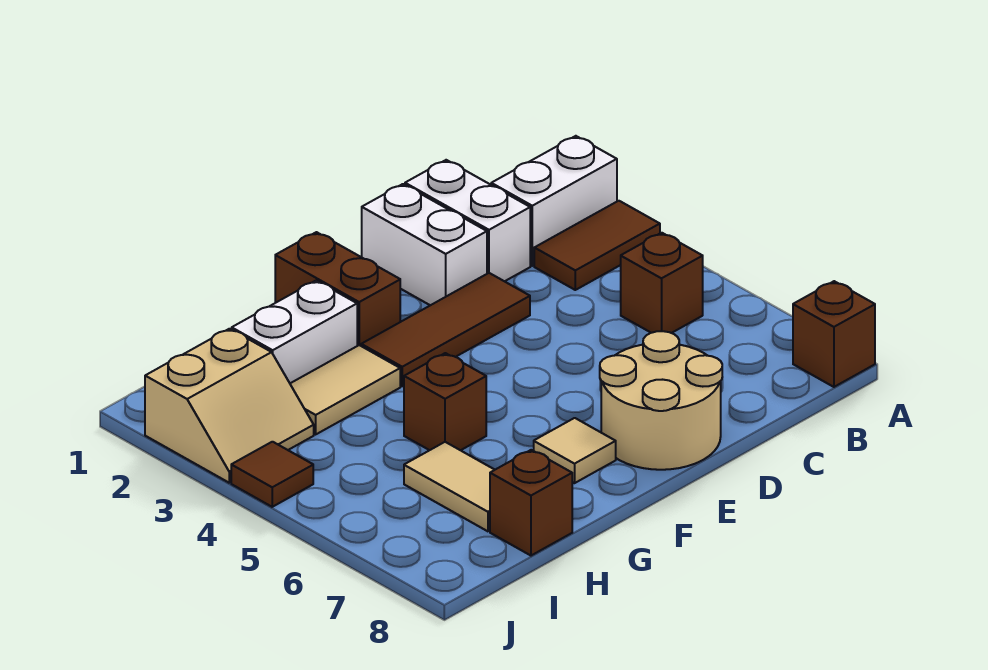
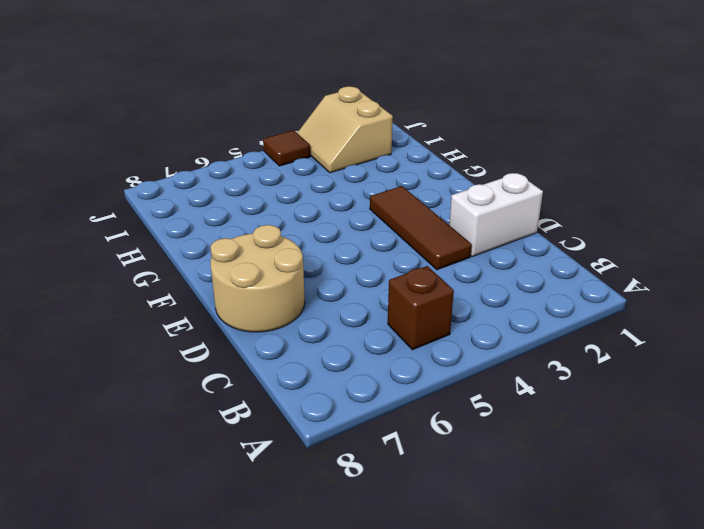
none -> white brick A2:B2 level 1
none -> brown tile A3:B3 level 1
none -> brown brick A8 level 1

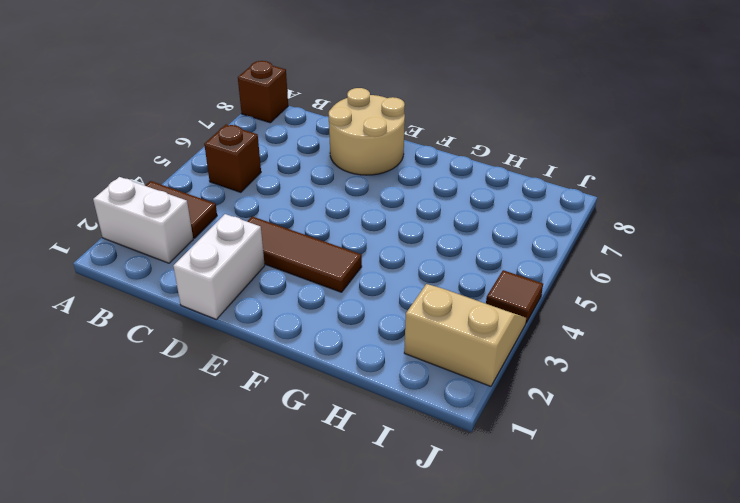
none -> white brick C1:C2 level 1
none -> brown brick F1:F2 level 1
none -> tan tile F7 level 1

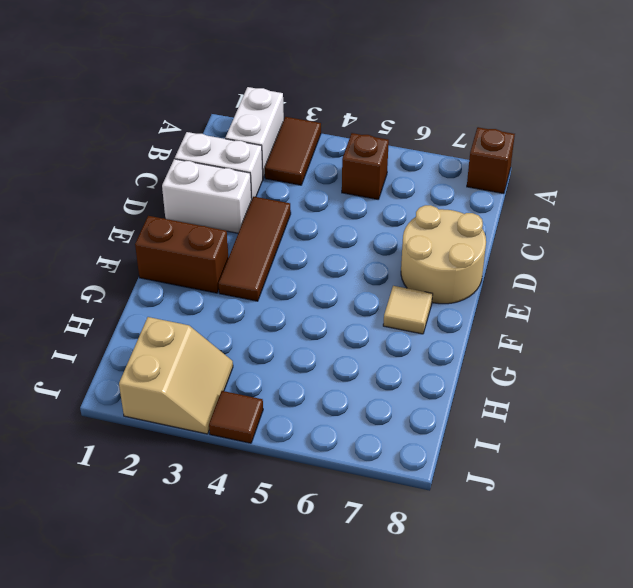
none -> white brick G2:H2 level 1
none -> tan tile G3:H3 level 1
none -> brown brick G5 level 1

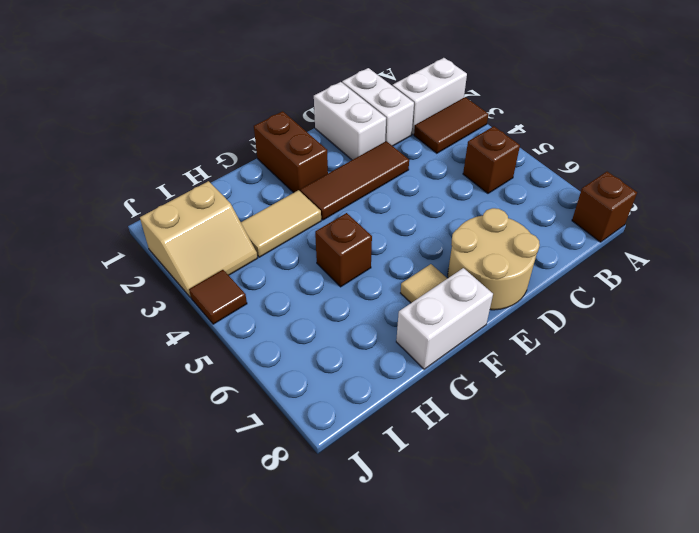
white brick F8:G8 level 1 -> white brick G2:H2 level 1
none -> tan tile H6:H7 level 1
none -> brown brick H8 level 1

